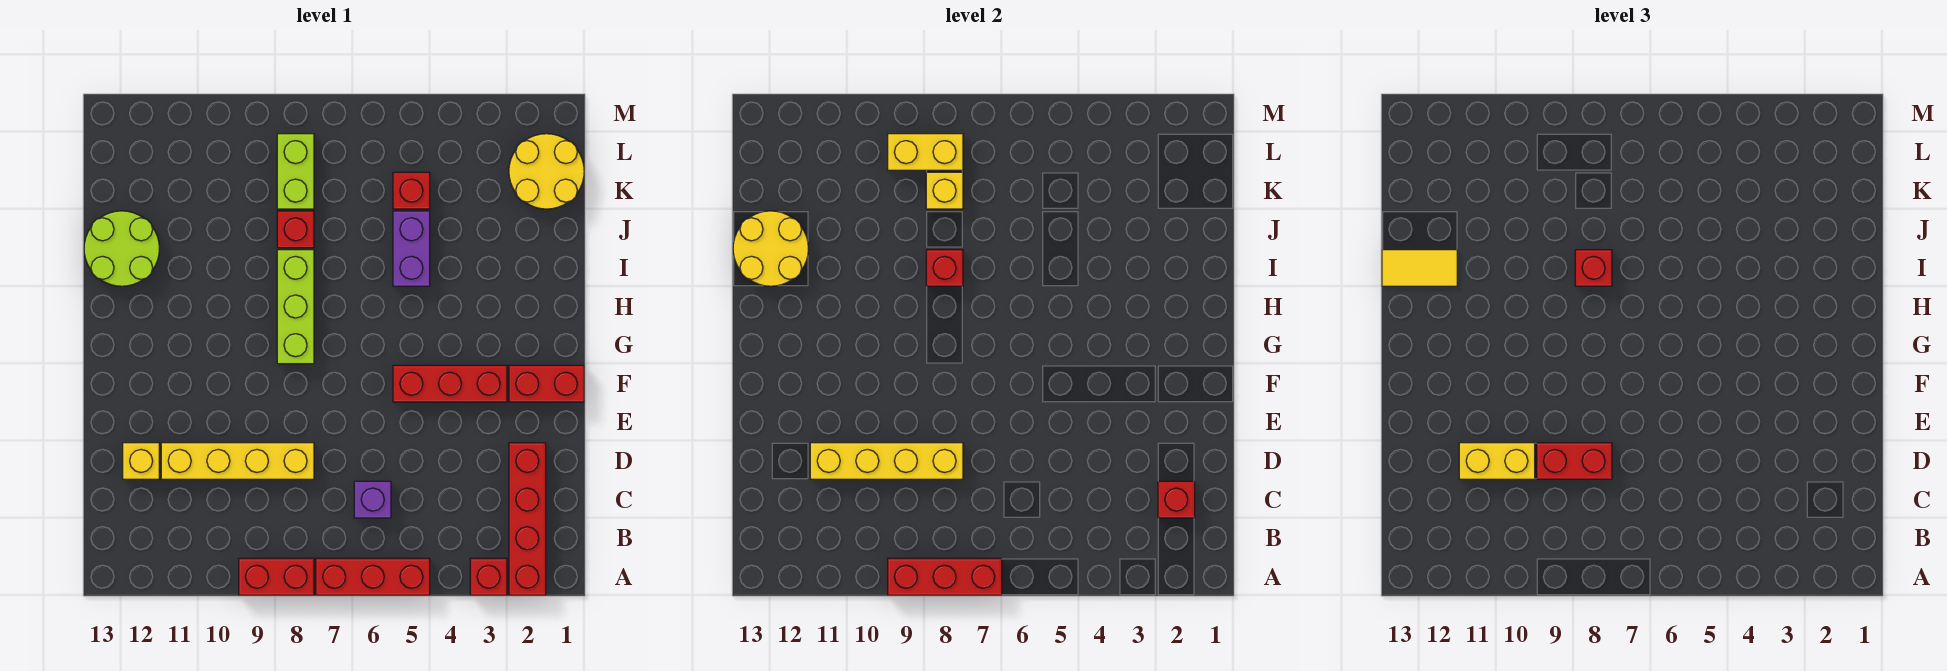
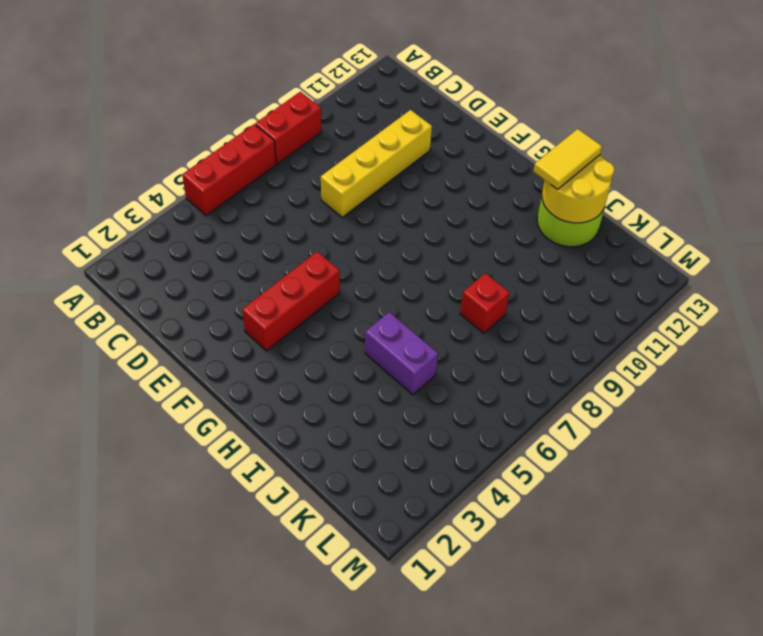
none -> red brick A2:D2 level 1
none -> red brick A3 level 1
none -> purple brick C6 level 1

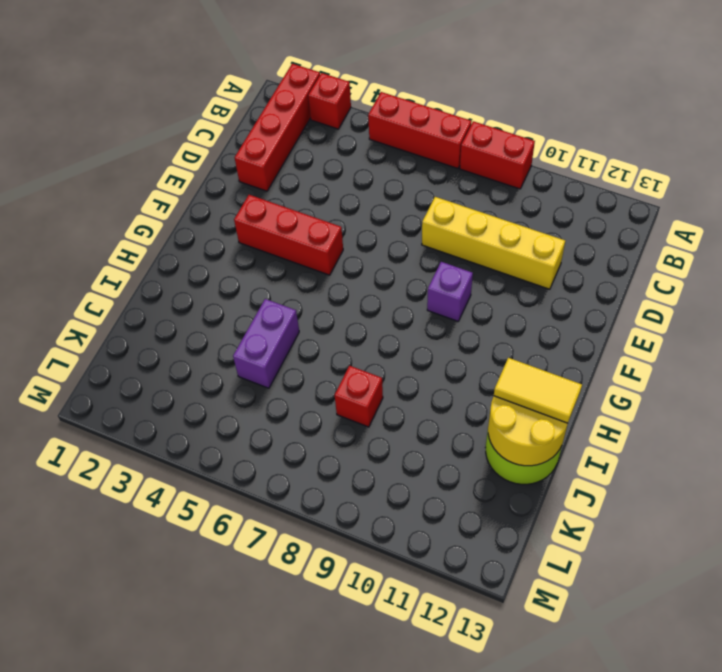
purple brick F9 level 1 -> purple brick C6 level 1
none -> yellow brick D12 level 1
none -> red brick F1:F2 level 1
none -> lime brick G8:I8 level 1

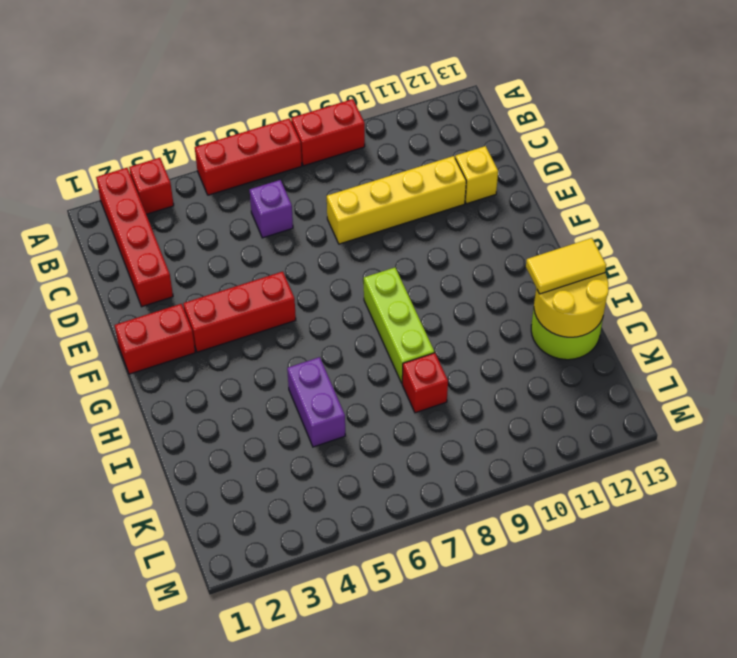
none -> yellow round brick K1:L2 level 1
none -> red brick K5 level 1
none -> lime brick K8:L8 level 1

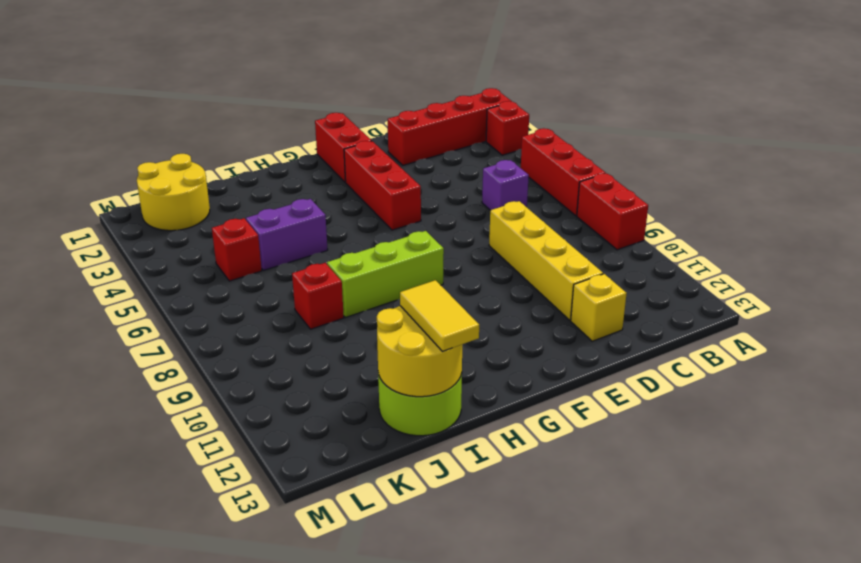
none -> lime brick K8:L8 level 1
none -> red brick A7:A9 level 2
none -> red brick C2 level 2

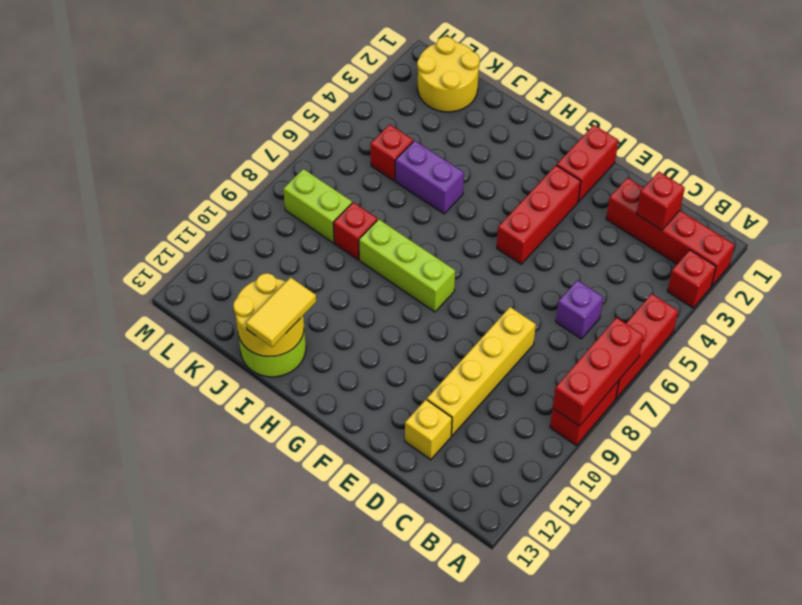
none -> yellow brick D8:D11 level 2
none -> red brick I8 level 2
none -> yellow brick K8 level 2

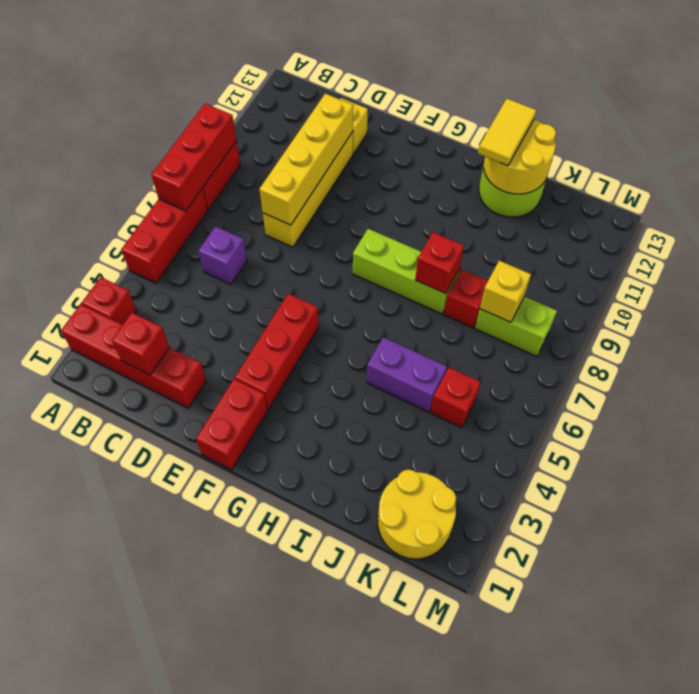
none -> yellow brick L8:L9 level 2
none -> red brick D8:D9 level 3
none -> yellow brick D10:D11 level 3

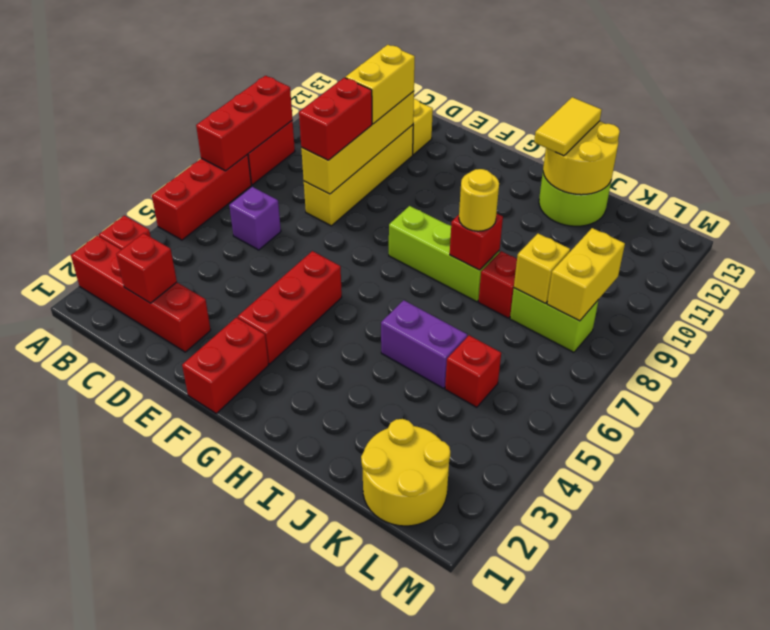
yellow round brick I8 level 3 -> red brick I8 level 3

